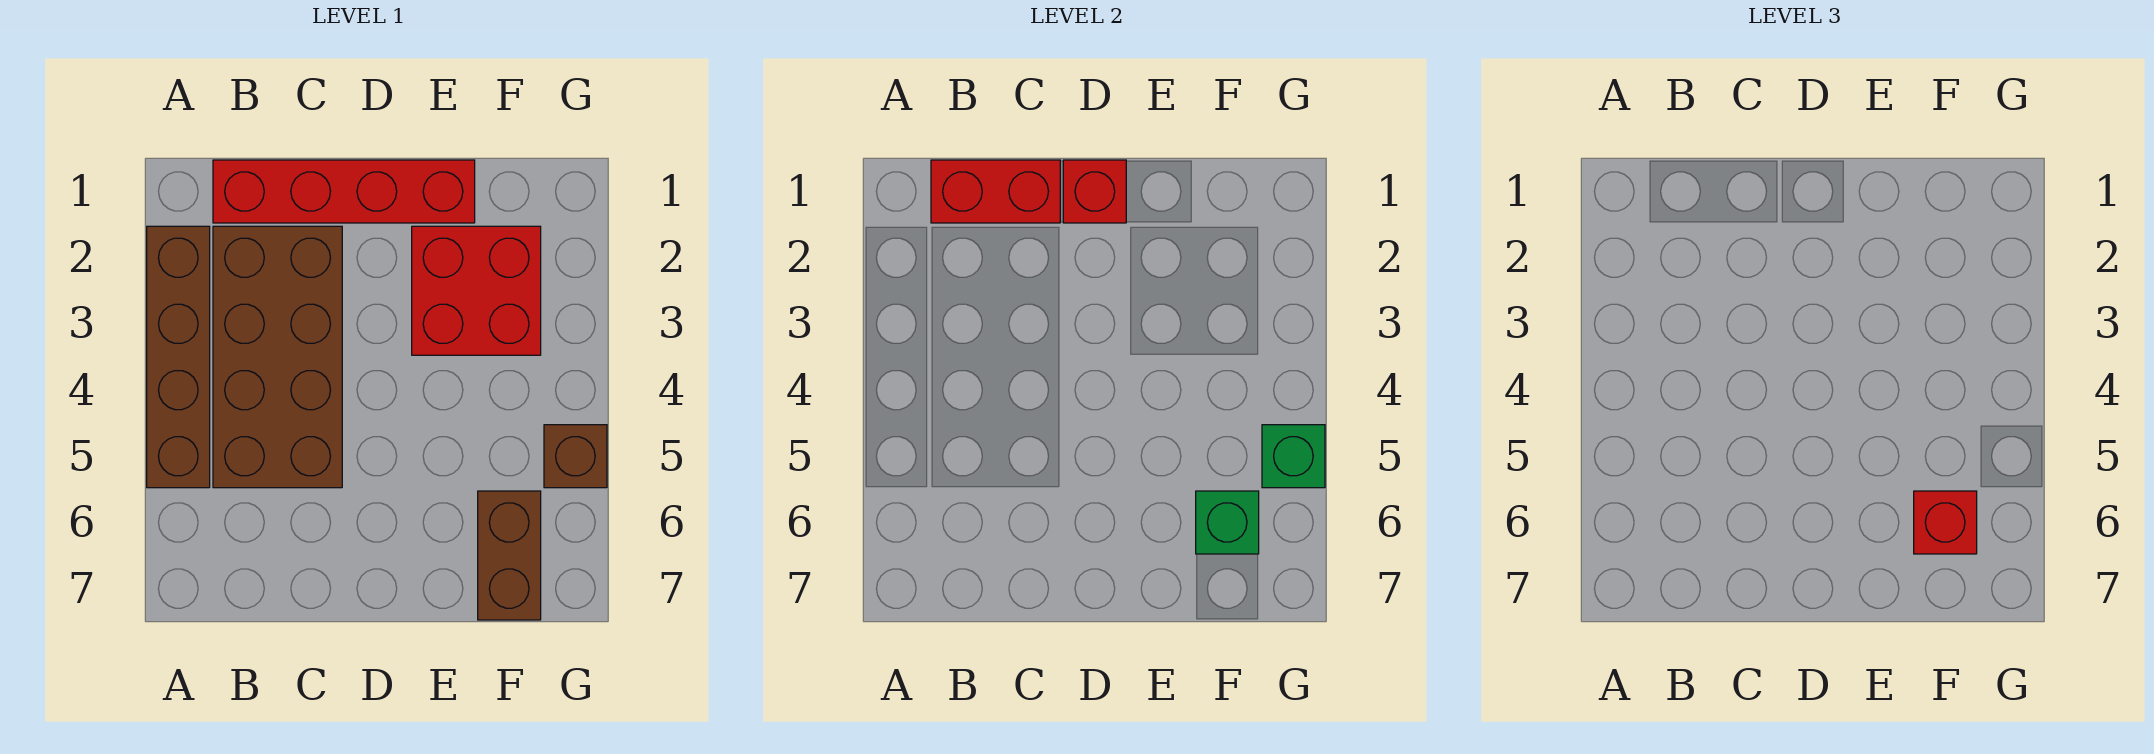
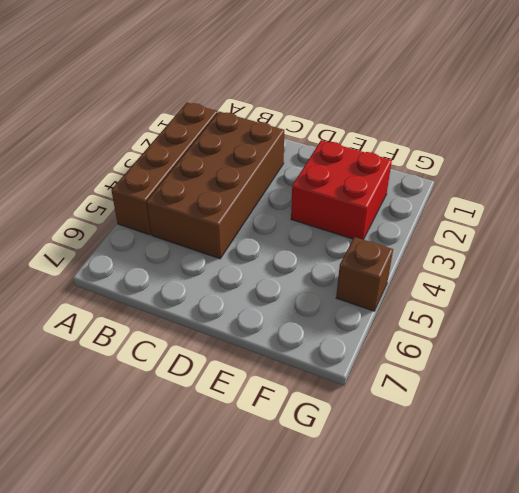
none -> red brick B1:E1 level 1
none -> brown brick F6:F7 level 1

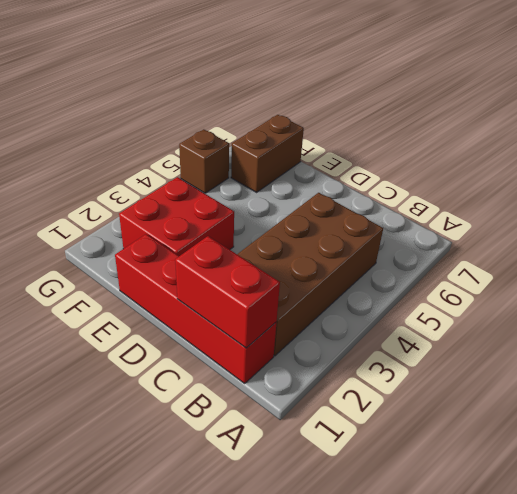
none -> brown brick A2:A5 level 1
none -> red brick D1 level 2

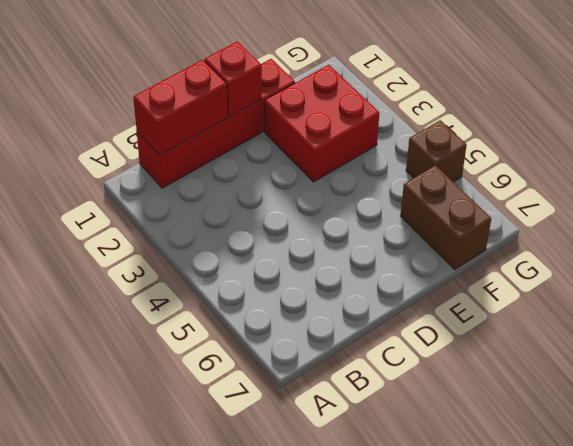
none -> brown brick A2:A5 level 1
none -> brown brick B2:C5 level 1

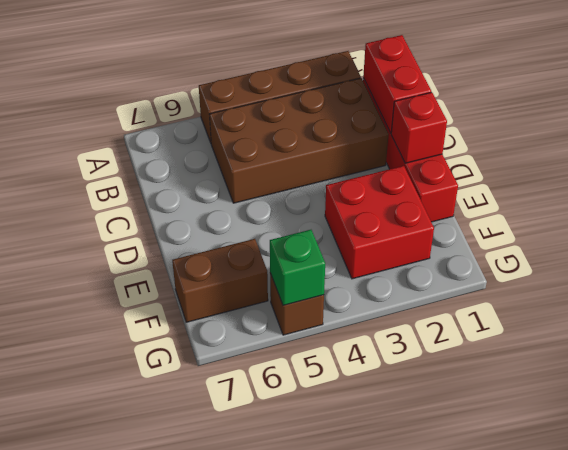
none -> green brick F6 level 2
none -> red brick F6 level 3

